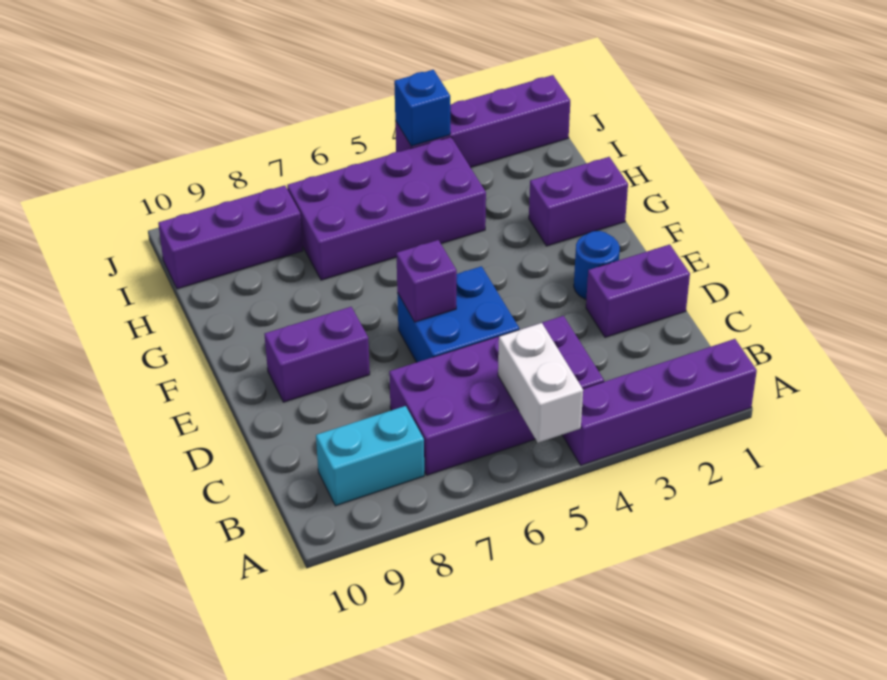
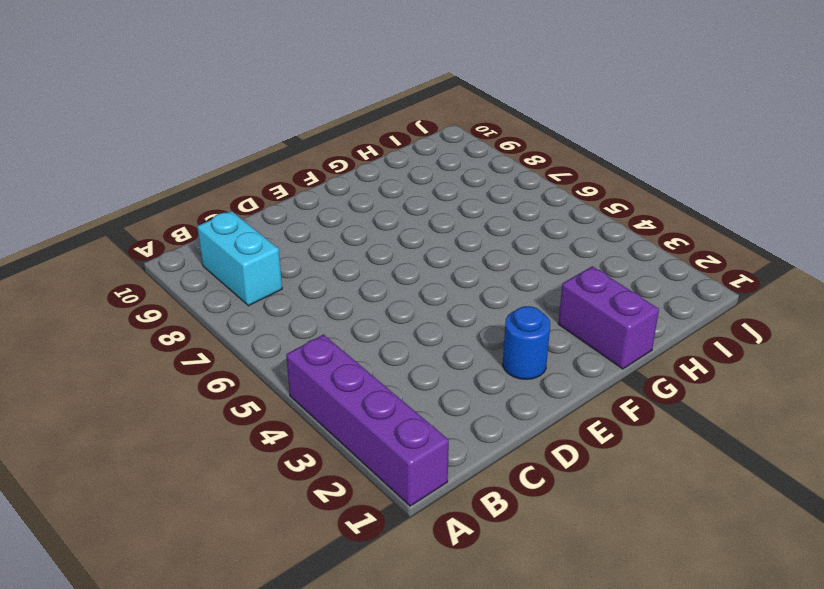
none -> purple brick B4:C7 level 1
none -> purple brick D1:D2 level 1
none -> blue brick D5:E6 level 1

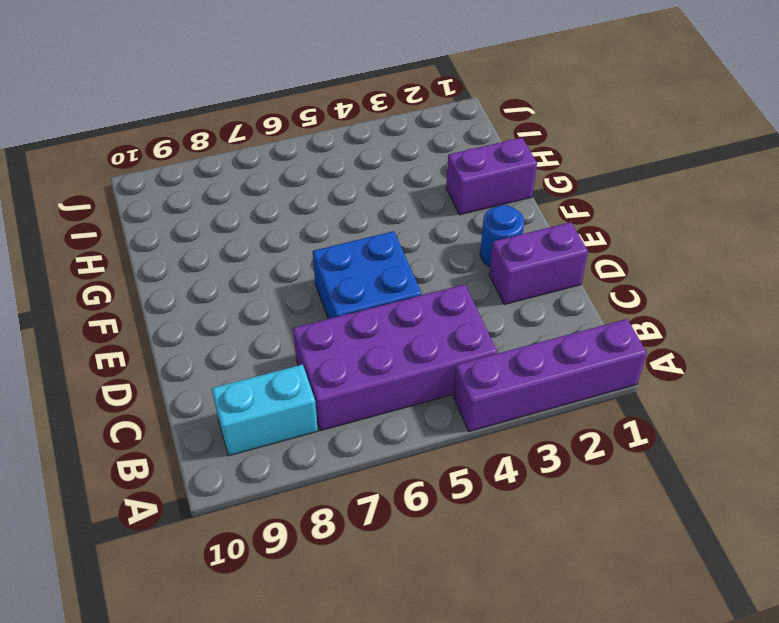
none -> purple brick E8:E9 level 1
none -> purple brick H4:I7 level 1
none -> purple brick I8:I10 level 1

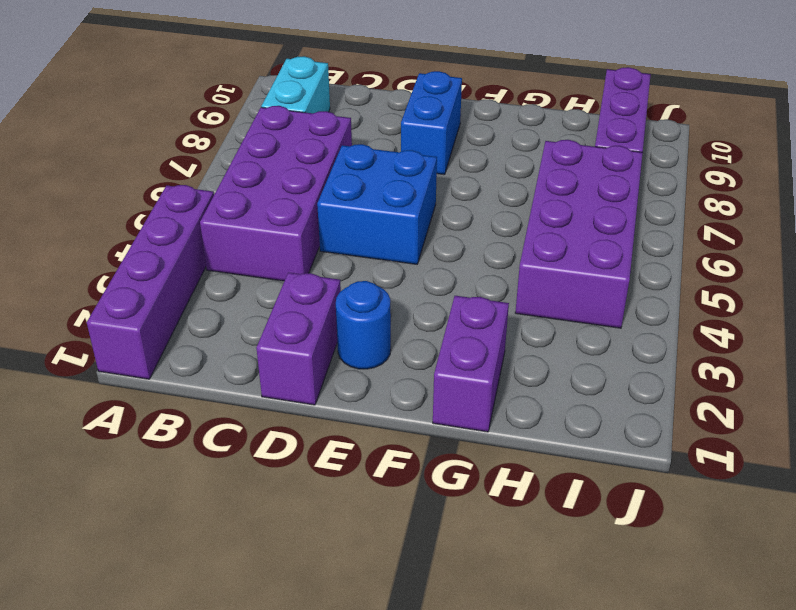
blue brick E8:E9 level 1 -> purple brick E8:E9 level 1
none -> purple brick J1:J4 level 1
none -> white brick A5:B5 level 2
none -> purple brick E6 level 2

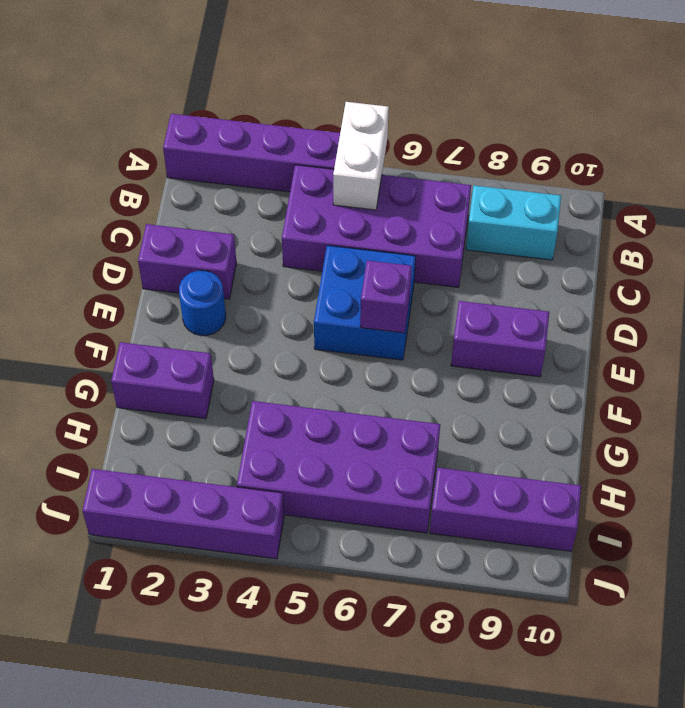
none -> blue brick J4 level 2

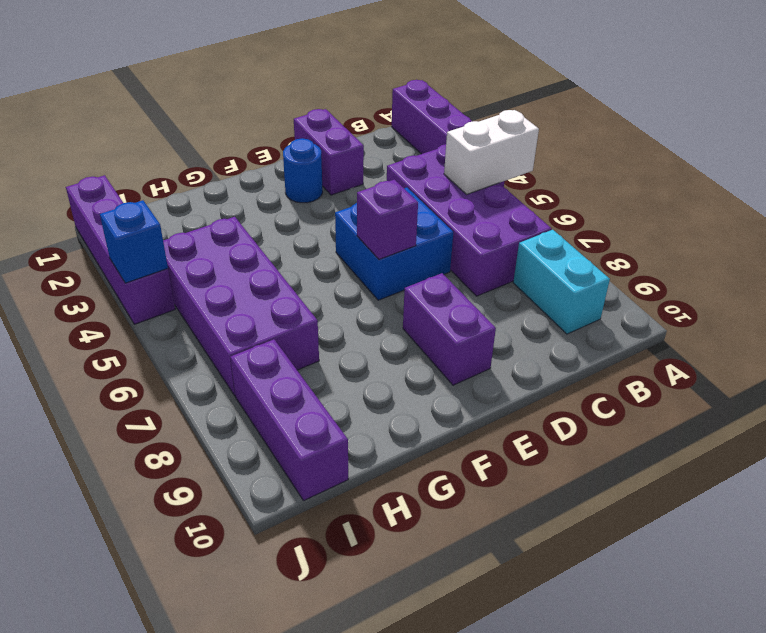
none -> purple brick G1:G2 level 1

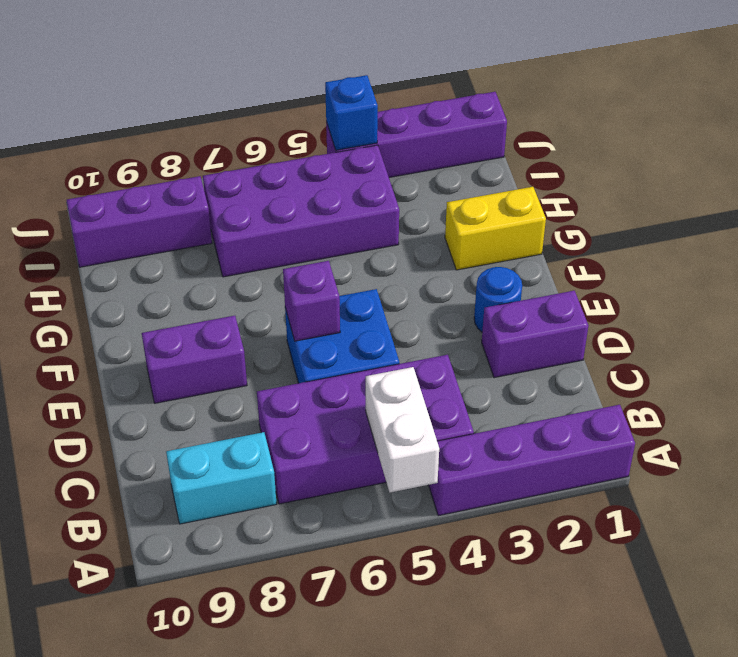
yellow brick G1:G2 level 1 -> purple brick G1:G2 level 1

